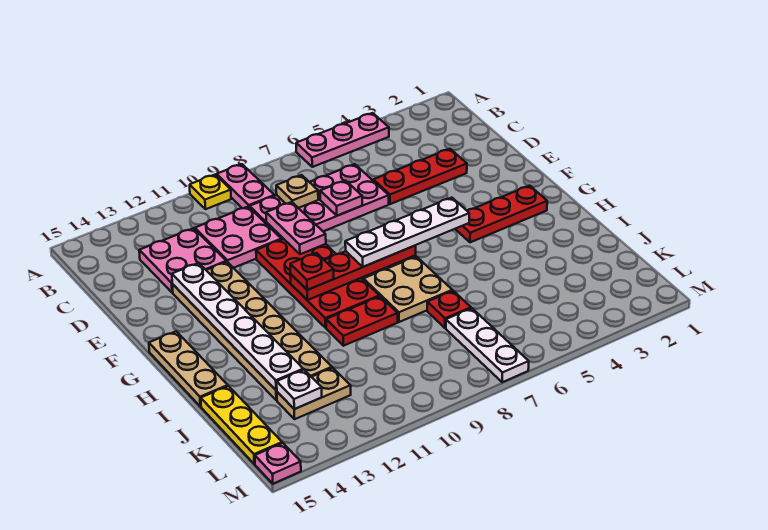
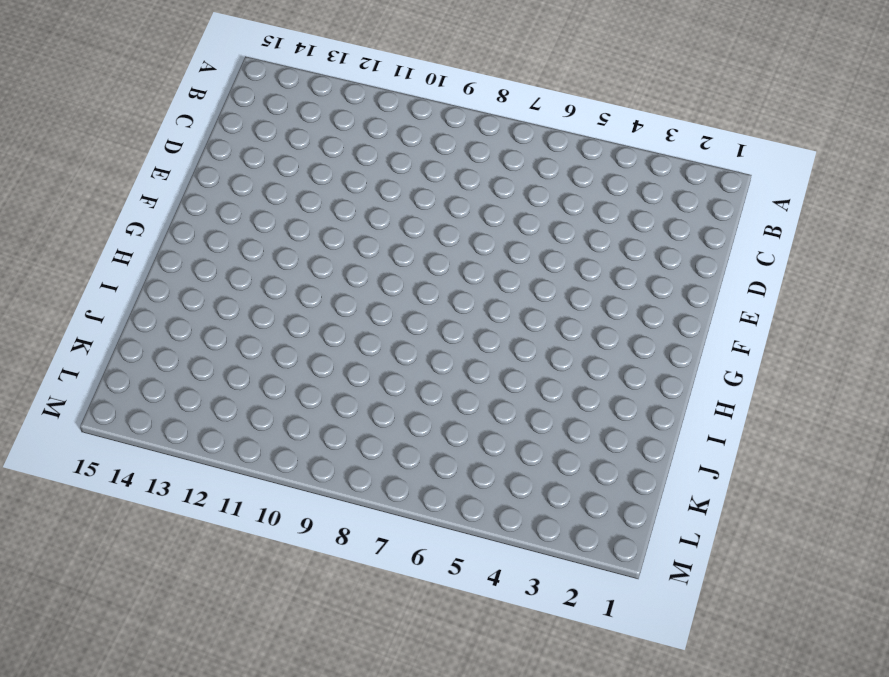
none -> pink plate A4:A6 level 1
none -> pink plate A9:B9 level 1
none -> yellow plate A10 level 1

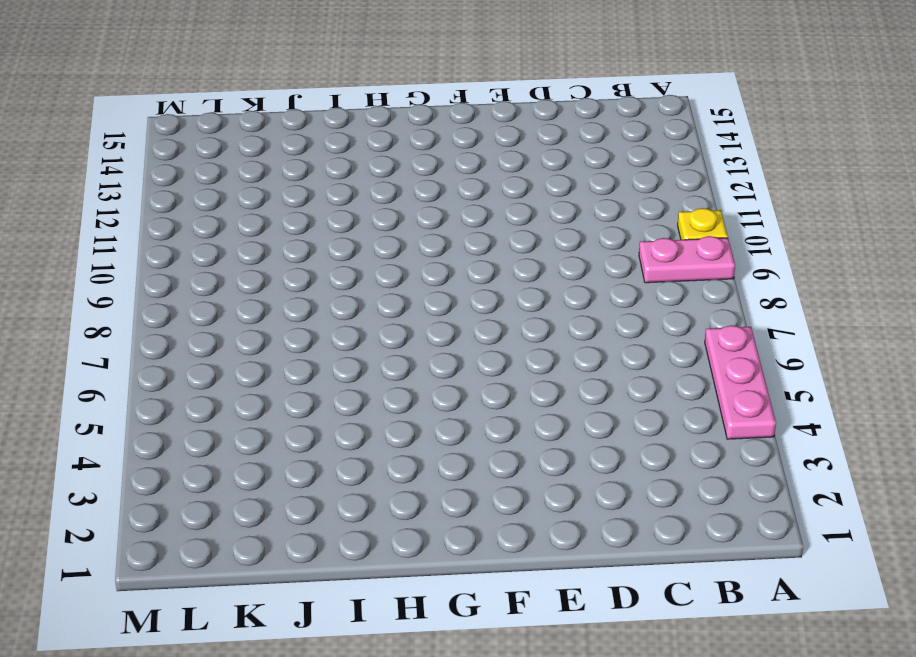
none -> pink plate C6:D9 level 1
none -> pink plate C10:D11 level 1
none -> pink plate C12:D13 level 1

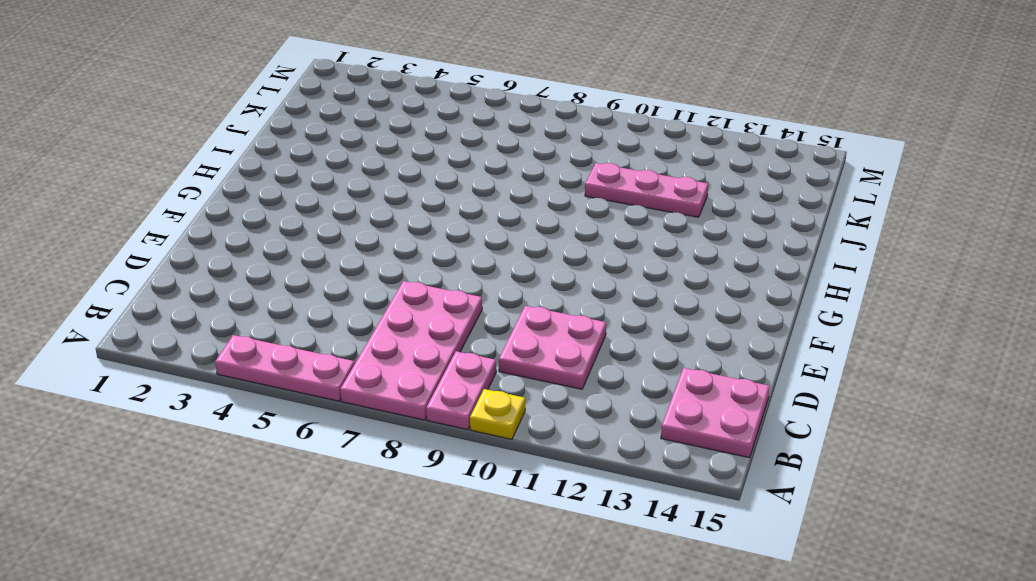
pink plate A7:D8 level 1 -> pink plate C6:D9 level 1
pink plate B14:C15 level 1 -> pink plate C12:D13 level 1
pink plate J10:J12 level 1 -> tan plate E12:J13 level 1
none -> red plate D3:D5 level 1
none -> red plate E9:H10 level 1
none -> red plate G2:G4 level 1

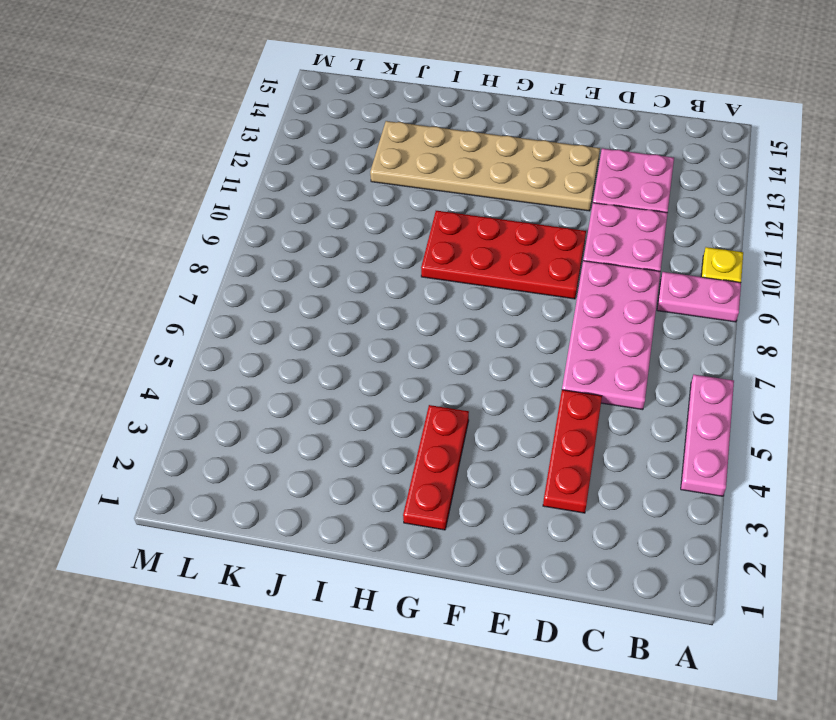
none -> tan plate G15:I15 level 1
none -> tan plate H7:I8 level 1
none -> red plate I9:I10 level 1

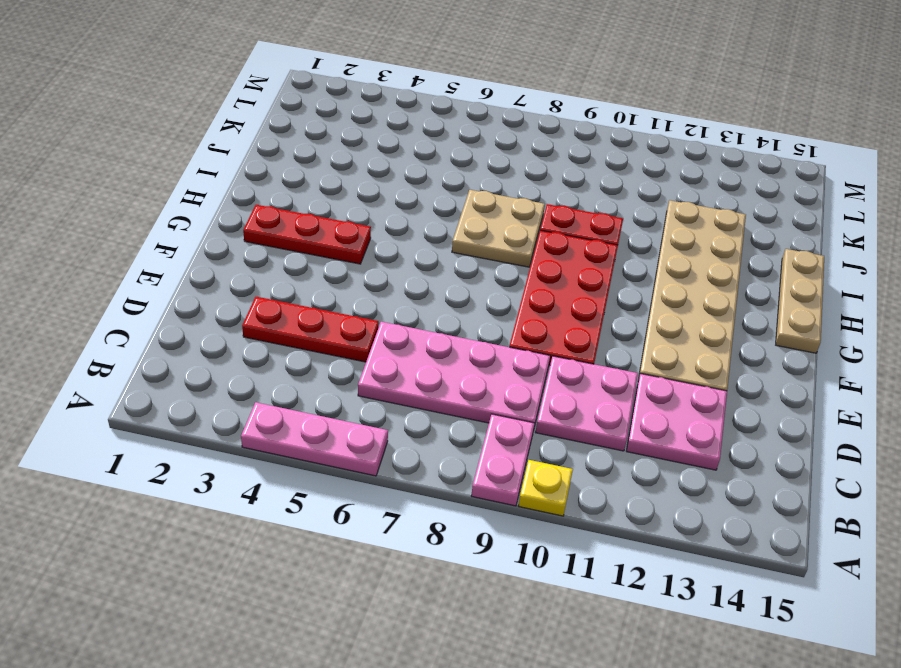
none -> red plate J7 level 1
none -> yellow plate J15:L15 level 1
none -> white plate K7:M7 level 1

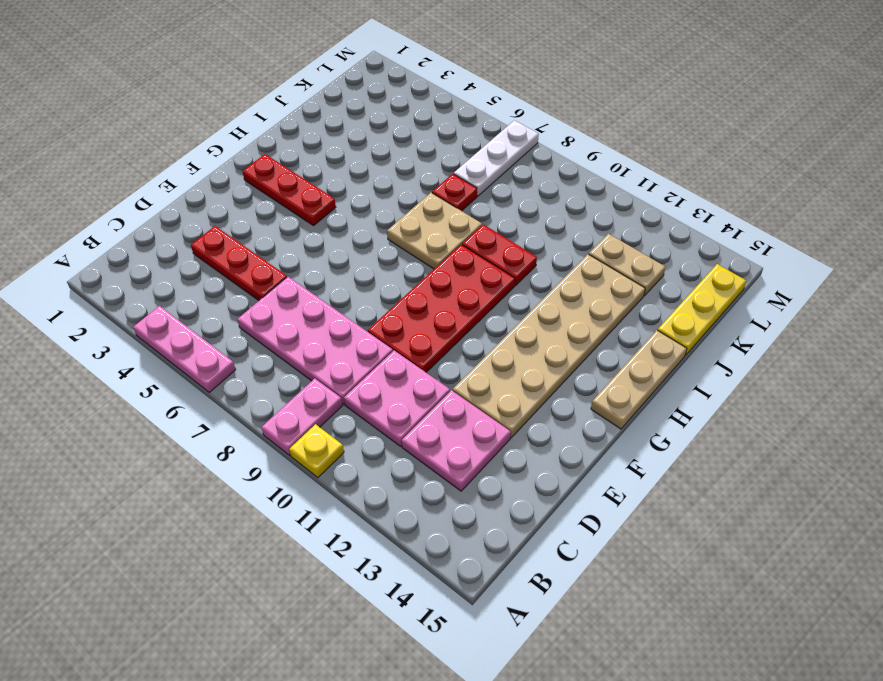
none -> pink plate M15 level 1
none -> tan plate C8 level 2
none -> pink plate D7 level 2

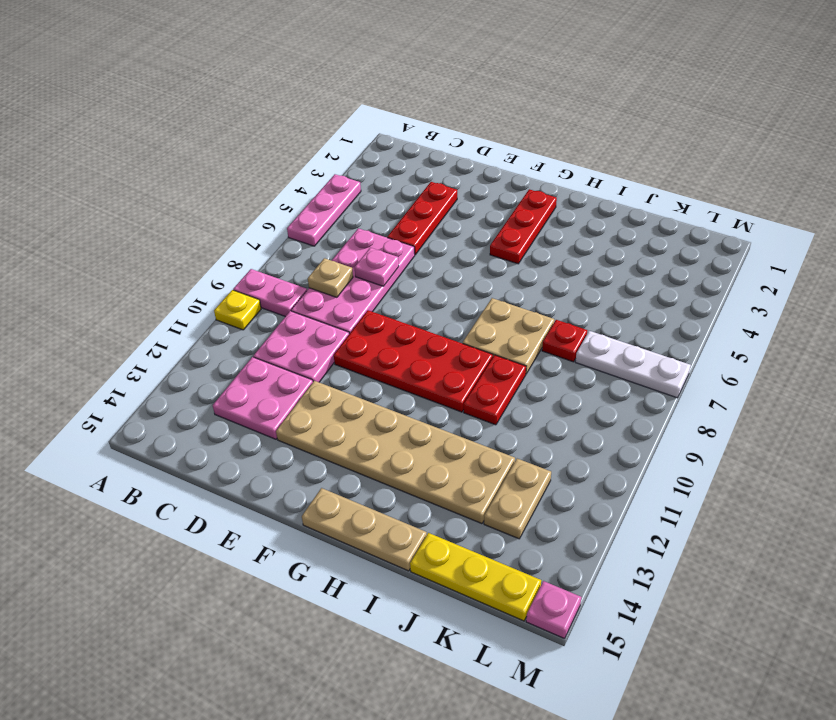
none -> pink plate D9:E9 level 2
none -> white plate E13:J13 level 2
none -> red plate G7:G10 level 2

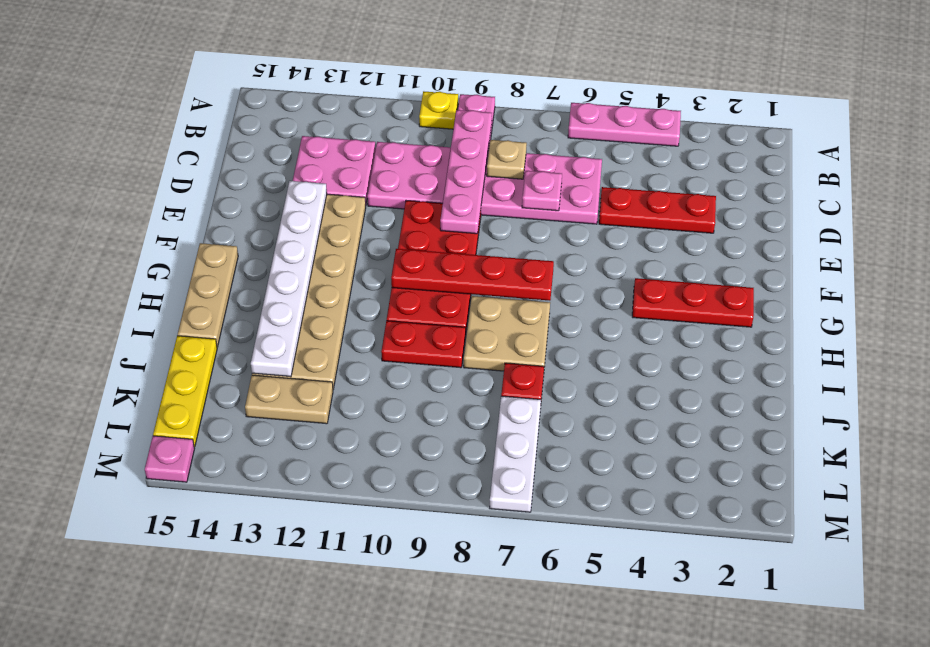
pink plate B9:E9 level 2 -> pink plate D9:E9 level 2
none -> white plate K13 level 2
none -> white plate G5:G8 level 3
none -> red plate G10 level 3

